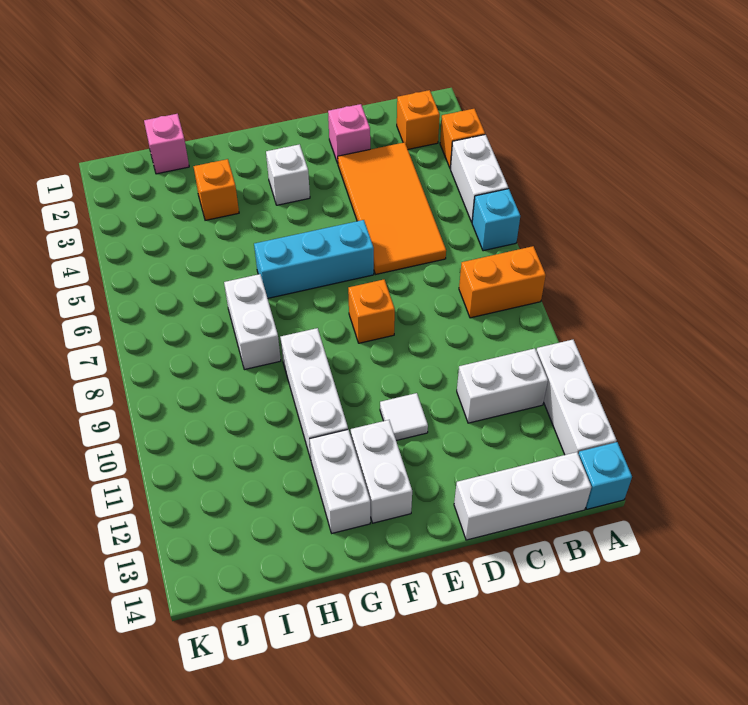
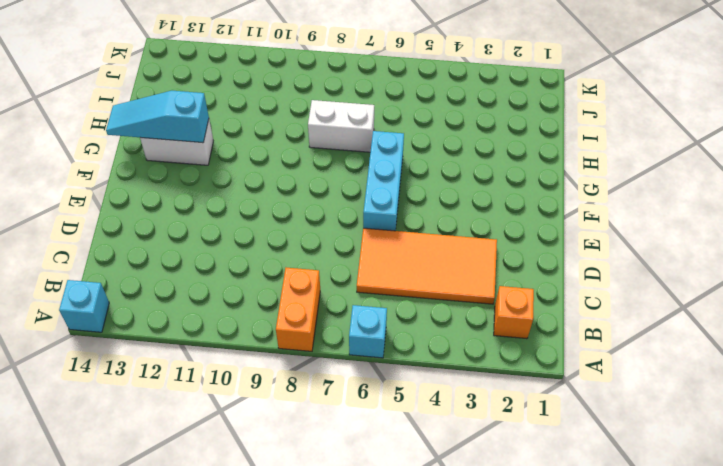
cyan slope G12:G14 level 2 top 12 -> none
none -> orange brick A3 level 1
none -> white brick A4:A5 level 1
none -> white brick A11:A13 level 1

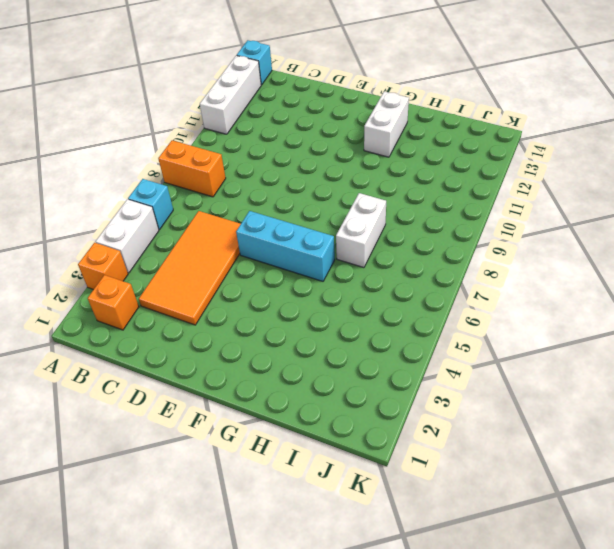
none -> white brick B11:C11 level 1
none -> white brick B14:D14 level 1
none -> pink brick D2 level 1

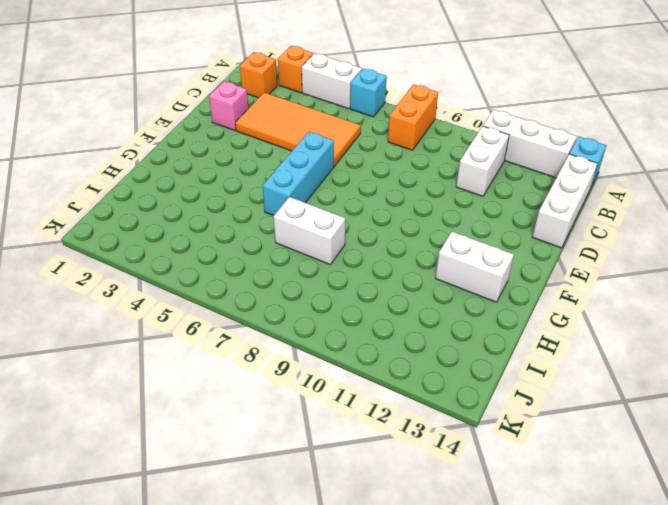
none -> orange brick E8 level 1
none -> white tile E11 level 1
none -> white brick F3 level 1

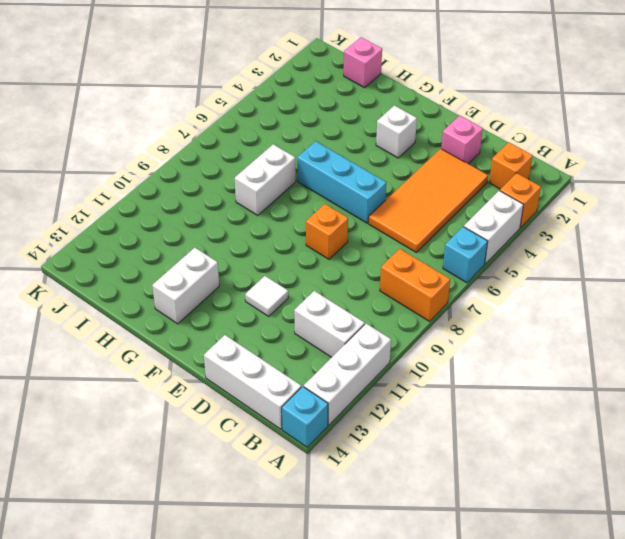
none -> white brick F12:F13 level 1
none -> white brick G9:G11 level 1
none -> orange brick H3 level 1

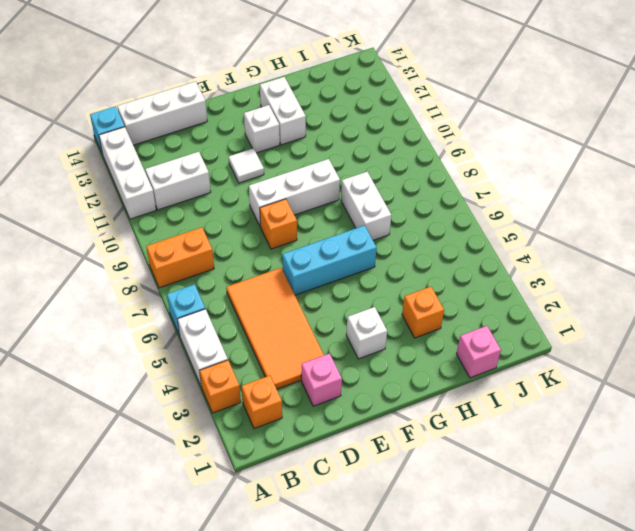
white brick E9:G9 level 1 -> white brick G9:G11 level 1
white brick F12 level 1 -> white brick F12:F13 level 1

